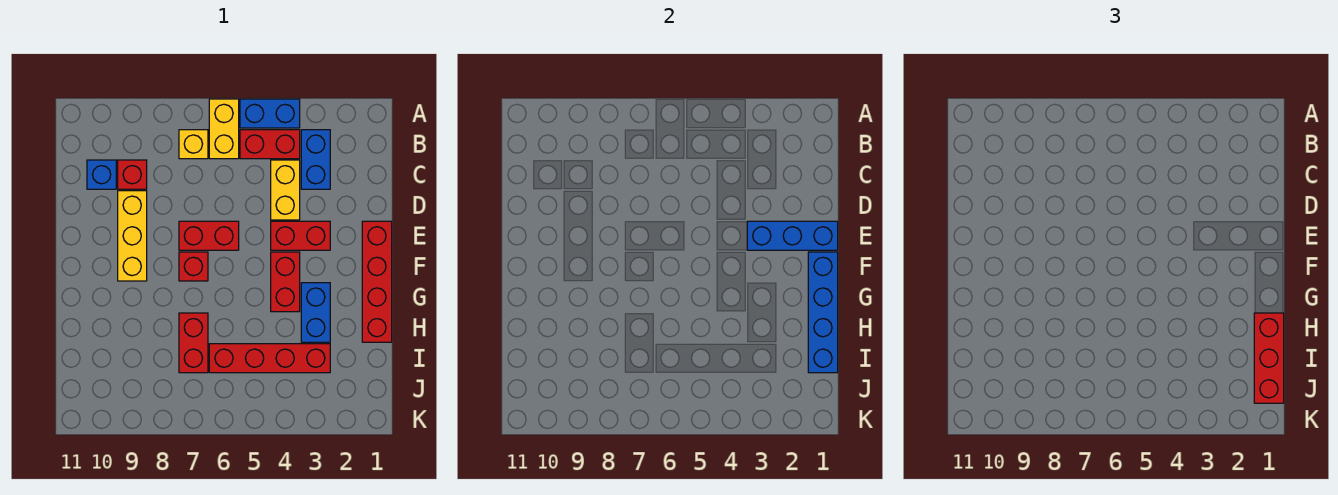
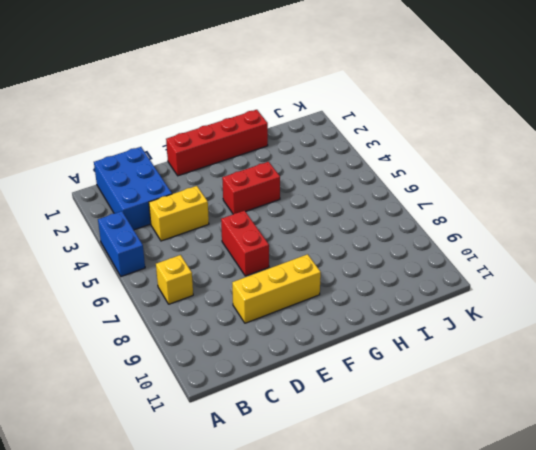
blue brick B1:C3 level 1 -> blue brick B3:C3 level 1
none -> yellow brick A6:B6 level 1
none -> red brick B4:B5 level 1
none -> red brick C9 level 1

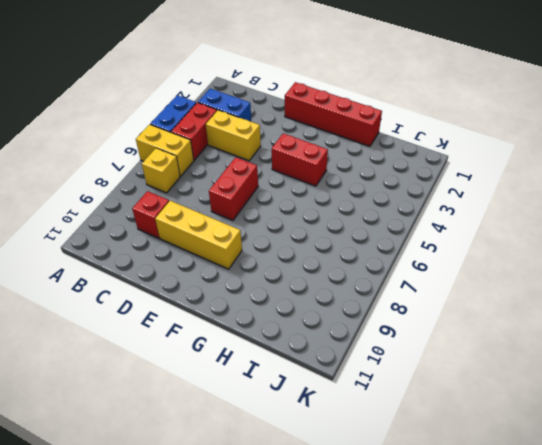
none -> blue brick C10 level 1
none -> red brick E3:E4 level 1
none -> red brick F7 level 1

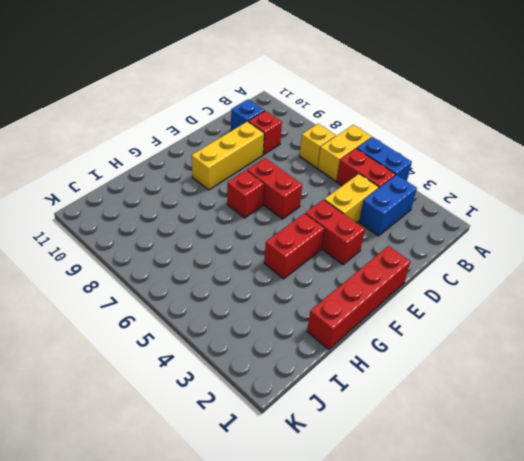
none -> blue brick G3:H3 level 1
none -> red brick H7:I7 level 1
none -> red brick I3:I6 level 1

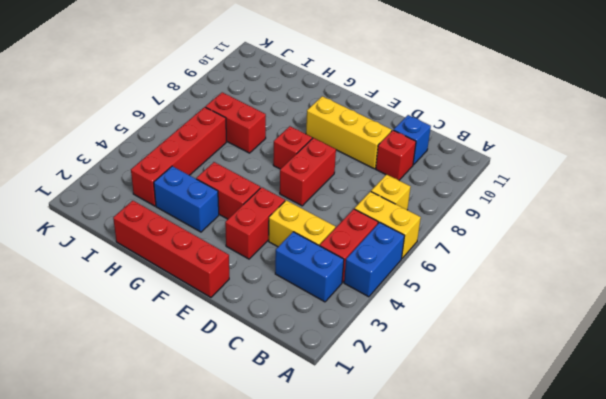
none -> blue brick E1:E3 level 2
none -> blue brick F1:I1 level 2
none -> red brick H1:J1 level 3

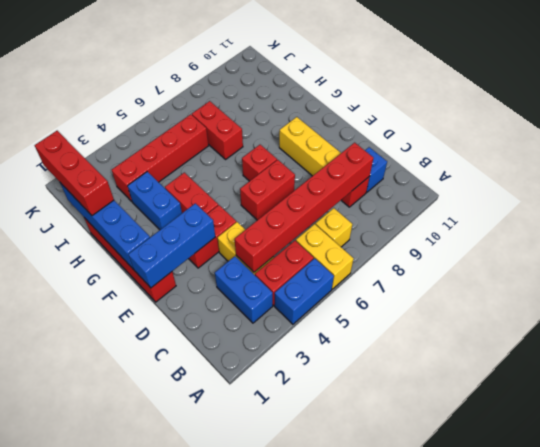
red brick C4:C9 level 2 -> none

